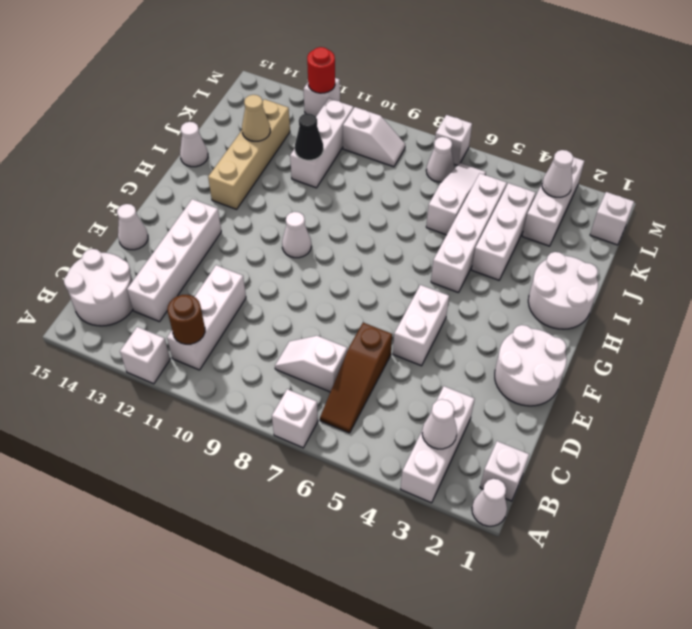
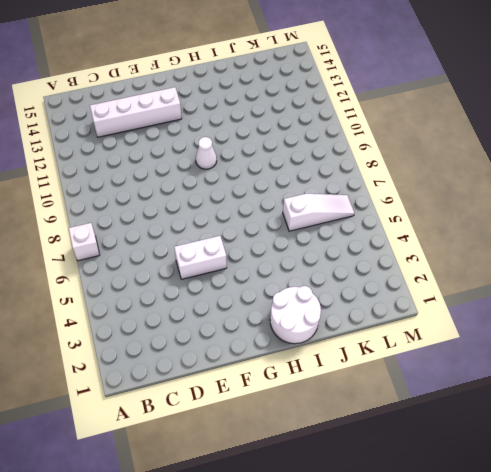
none -> white cone A1 level 1
none -> white brick A3:C3 level 1
none -> white brick A12 level 1
none -> white brick B1 level 1

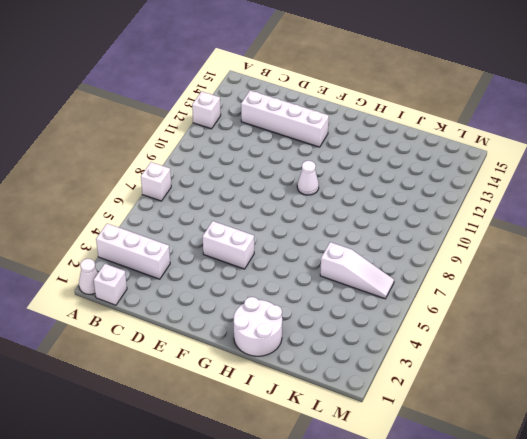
none -> brown slope B6:D6 level 1 top D
none -> white brick B11:D11 level 1
none -> white round brick B14:C15 level 1
none -> white slope C7:C8 level 1 top 7

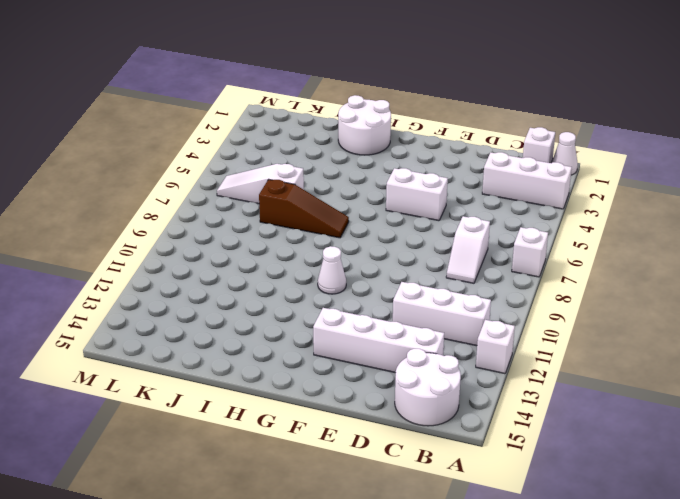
brown slope H7:J7 level 1 top J -> brown slope B6:D6 level 1 top D
none -> white round brick E1:F2 level 1
none -> white cone E15 level 1
none -> white brick H5:K5 level 1
none -> tan brick H13:K13 level 1

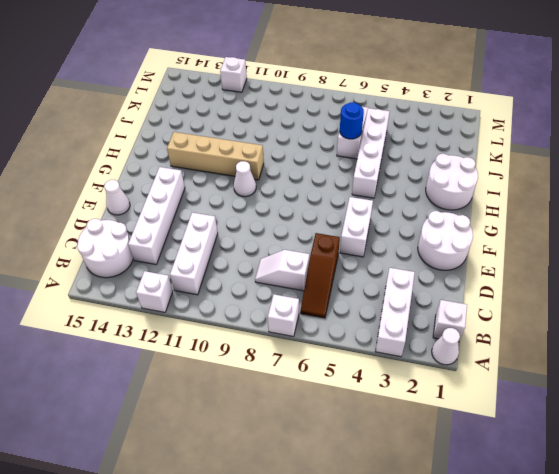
tan brick H10:H13 level 1 -> tan brick H13:K13 level 1
blue round brick J6 level 2 -> none
none -> white brick I4:K4 level 1
none -> white cone I15 level 1
none -> white brick J11:L11 level 1
none -> white brick K3:M3 level 1

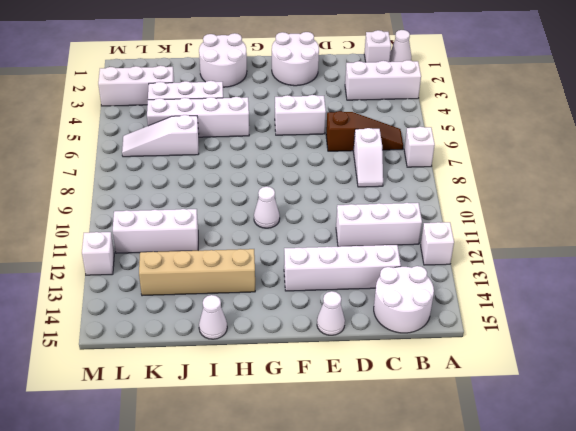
none -> white brick L1 level 1
none -> white cone L7 level 1
none -> white slope L9:L10 level 1 top 10
none -> white brick M7 level 1

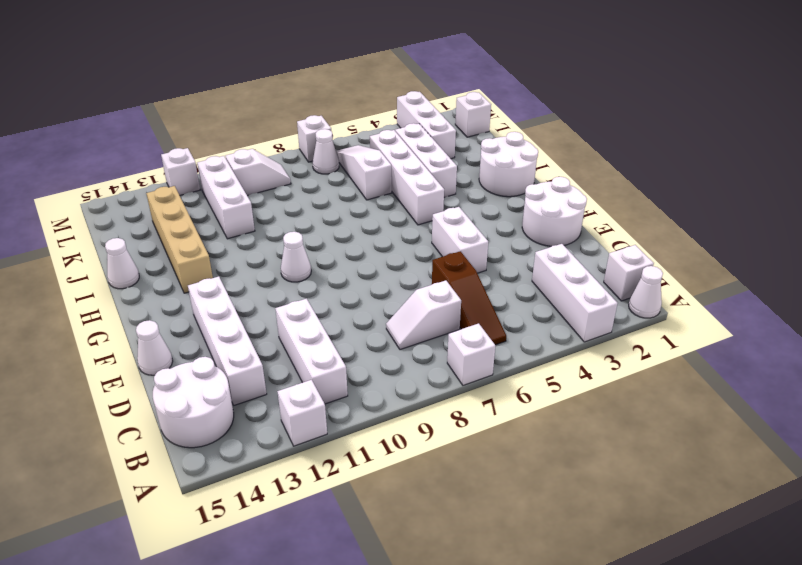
none -> white cone B3 level 2
none -> brown round brick B11 level 2
none -> black cone J11 level 2
none -> tan cone J13 level 2

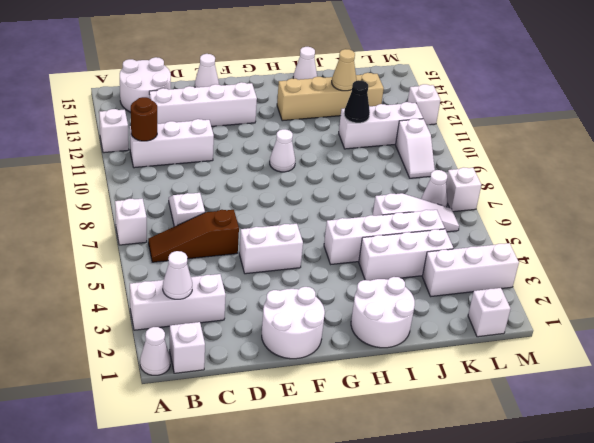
none -> white cone L3 level 2
none -> red round brick M12 level 2

